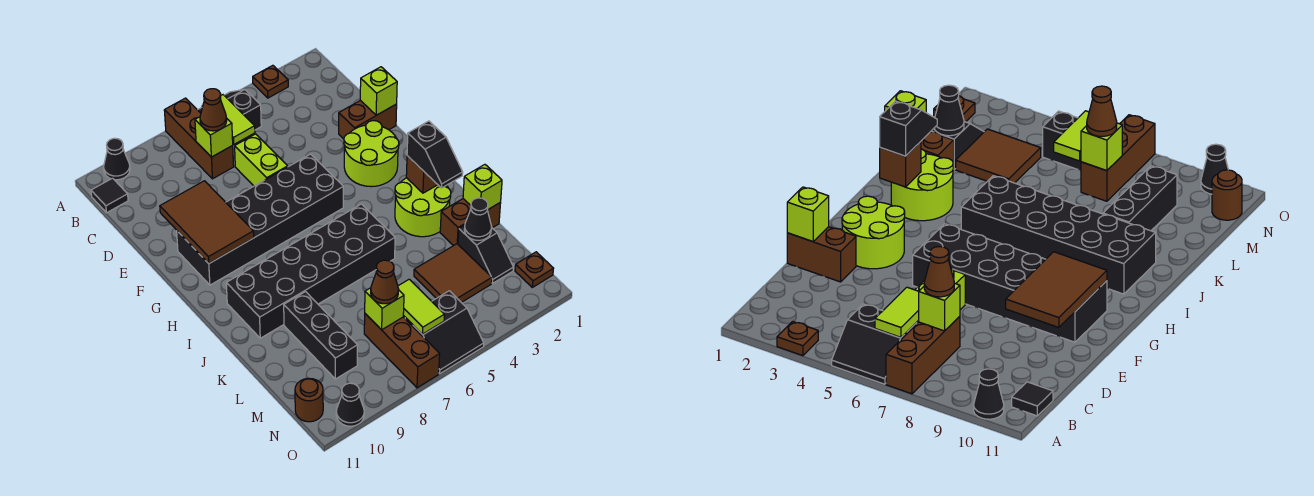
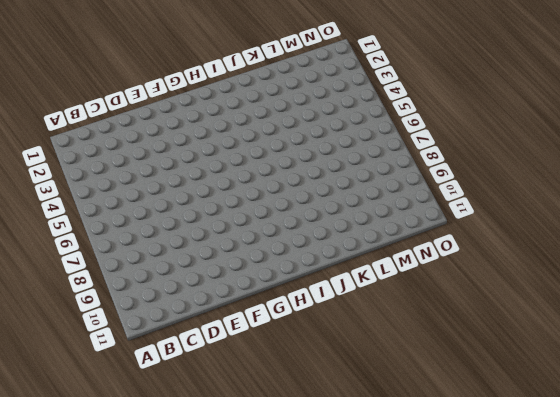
none -> brown plate A3 level 1
none -> black slope A5:B6 level 1 top B
none -> brown brick A7:C7 level 1
none -> black cone A10 level 1

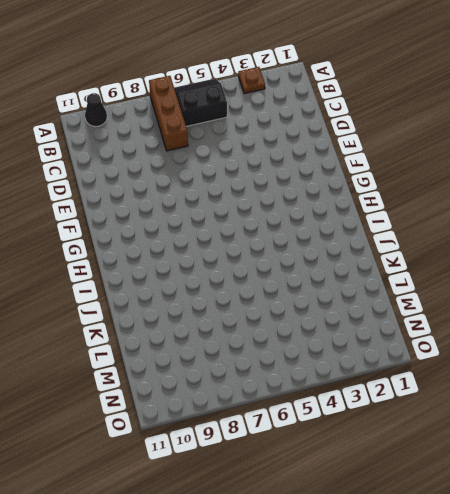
none -> black tile B11 level 1
none -> lime brick D6:E6 level 1
none -> brown brick E1:E2 level 1
none -> lime round brick F2:G3 level 1

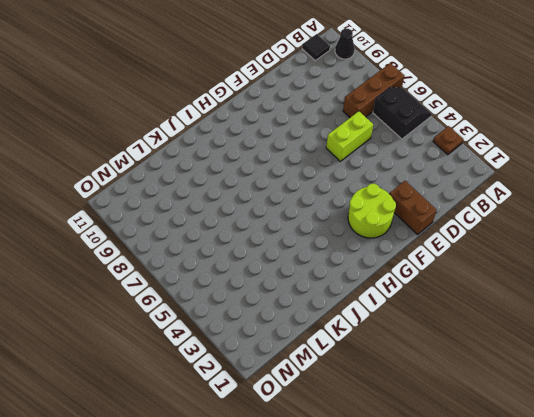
none -> black brick F5:G10 level 1
none -> lime round brick I2:J3 level 1
none -> black brick I5:J10 level 1
none -> brown brick K1:K2 level 1

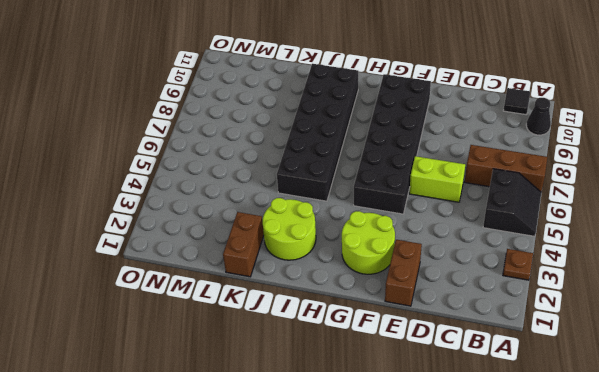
none -> black brick K9:M9 level 1
none -> black slope L2:M2 level 1 top L
none -> brown tile L3:M4 level 1
none -> brown brick M7:O7 level 1

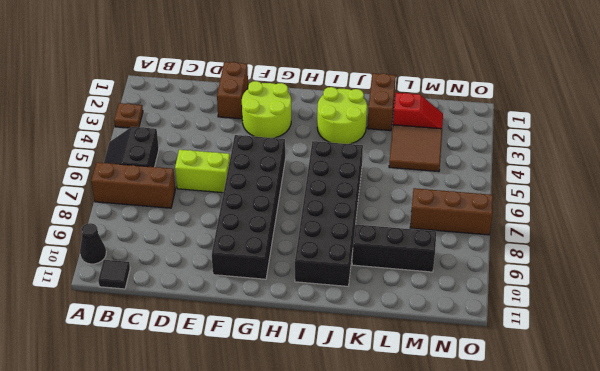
red slope L2:M2 level 1 top L -> black slope L2:M2 level 1 top L
none -> brown plate N1 level 1
none -> black slope N5:O6 level 1 top N
none -> brown round brick N11 level 1
none -> black cone O10 level 1

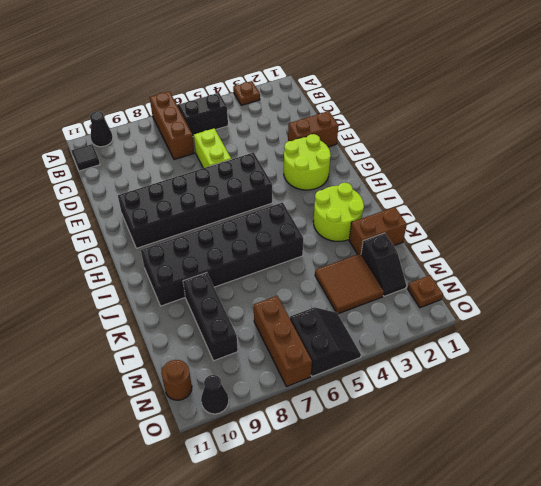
black slope N5:O6 level 1 top 6 -> black slope N5:O6 level 1 top N
none -> lime tile B6:C6 level 2
none -> lime brick C7 level 2
none -> lime brick E1 level 2
none -> brown tile E9:G10 level 2

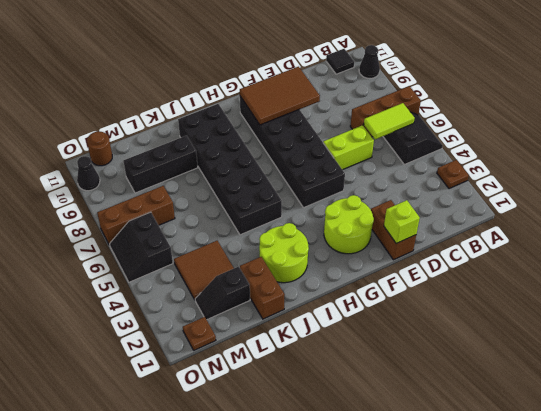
none -> lime brick C7 level 2
none -> brown brick I2 level 2
none -> lime brick K1 level 2
none -> black cone L2 level 2

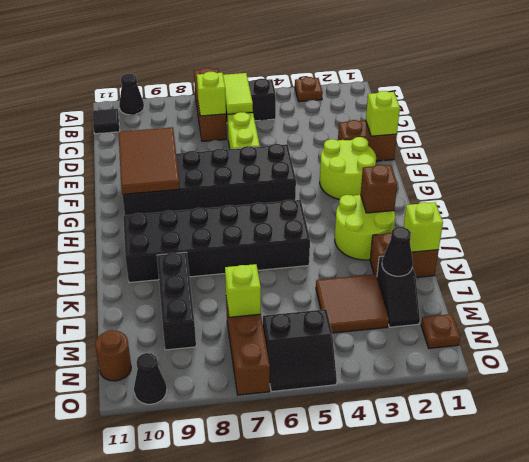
none -> lime tile M6:N6 level 2
none -> brown cone C7 level 3
none -> black slope I2:J2 level 3 top I
none -> brown cone M7 level 3

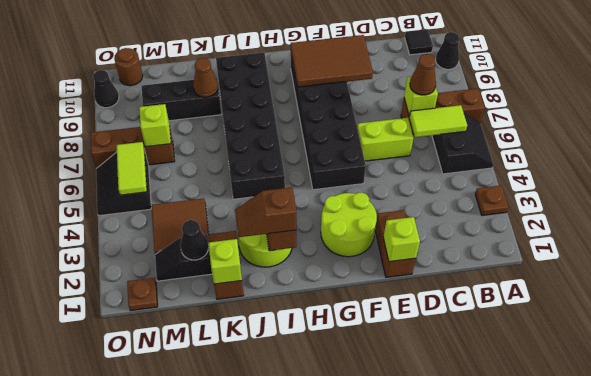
brown slope I2:J2 level 3 top I -> black slope I2:J2 level 3 top I
brown cone K9 level 2 -> brown cone M7 level 3
lime tile N5:N6 level 2 -> lime tile M6:N6 level 2

